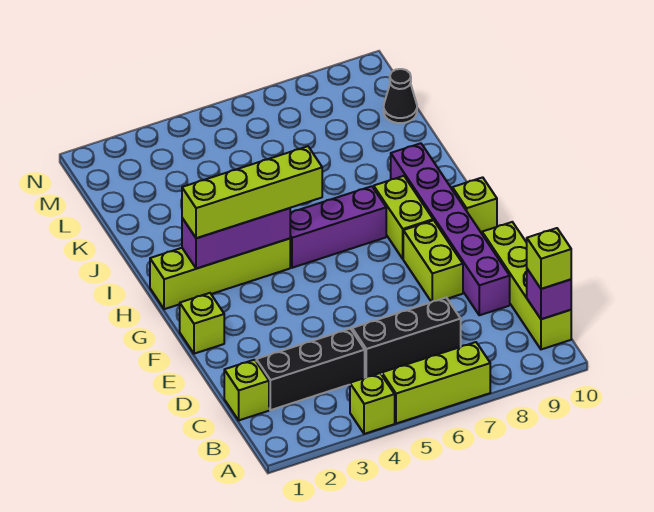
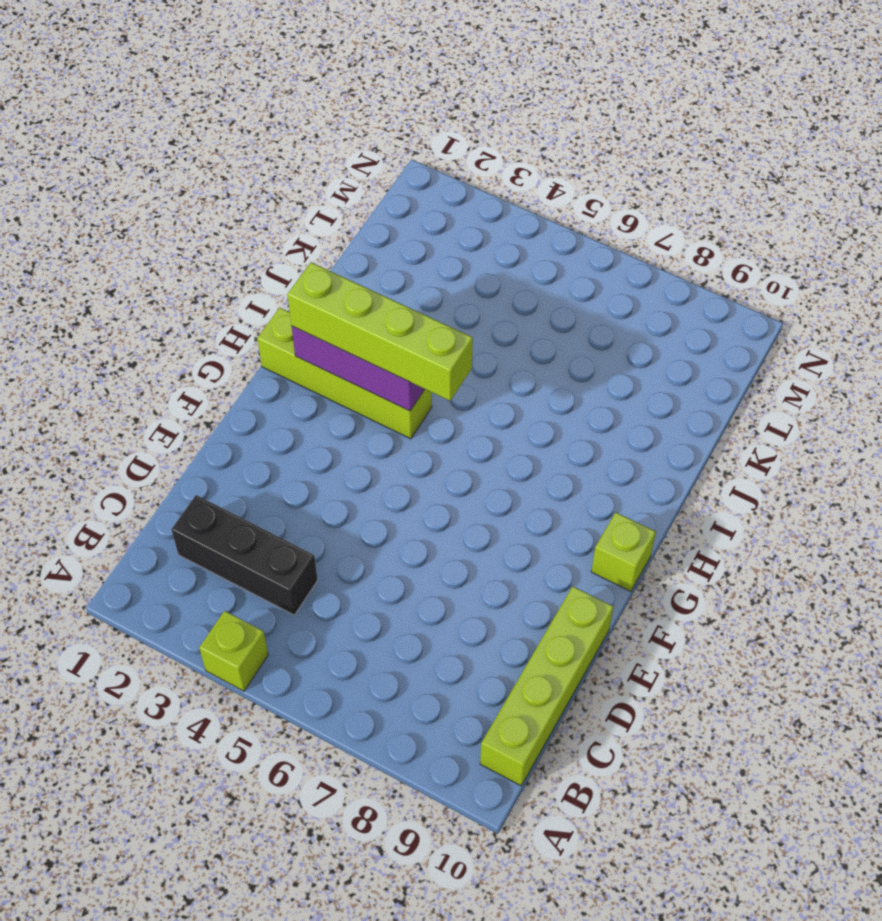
none -> lime brick A5:A7 level 1
none -> lime brick C1 level 1
none -> black brick C5:C7 level 1

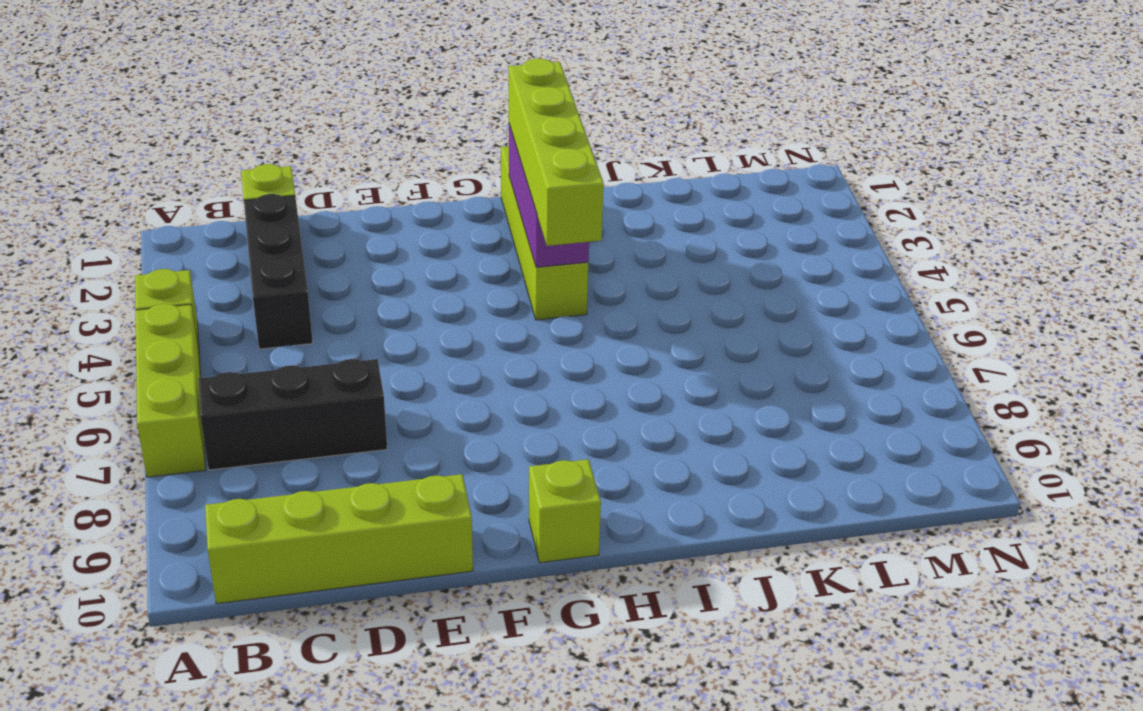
black brick B7:D7 level 1 -> black brick C5:C7 level 1
none -> purple brick D9:I9 level 1
none -> lime brick E8:F8 level 1
none -> lime brick F1 level 1

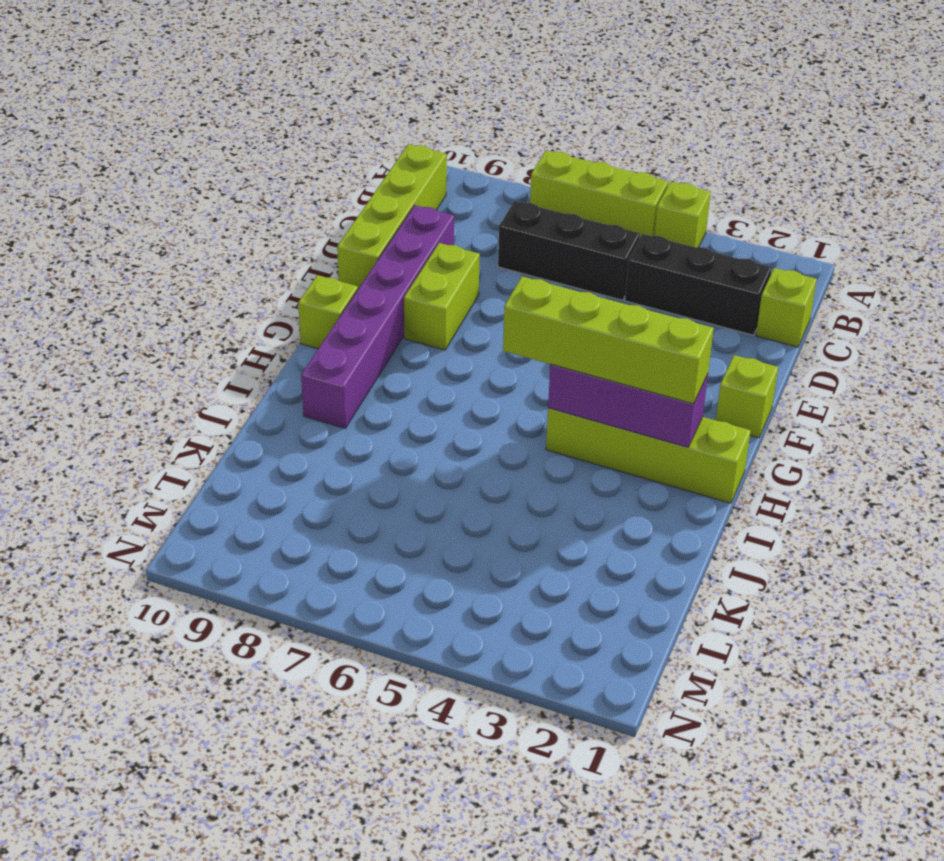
none -> lime brick G8:H8 level 1
none -> purple brick H5:H7 level 1
none -> black cone L10 level 1

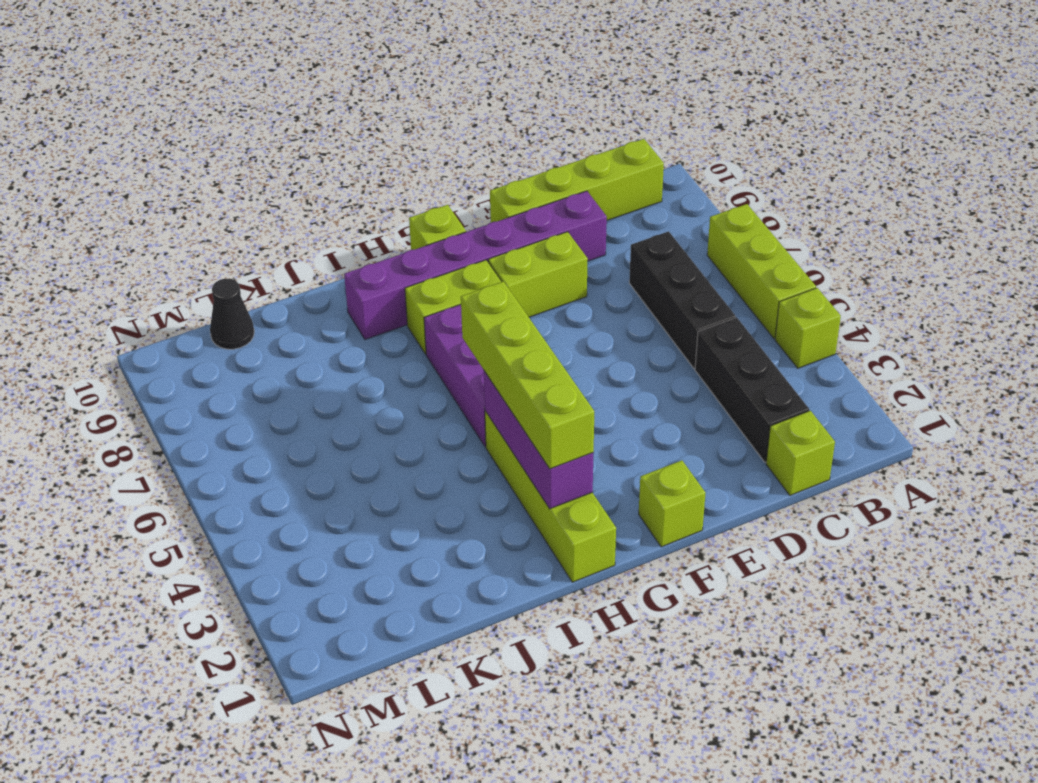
none -> purple brick B10 level 2
none -> lime brick B10 level 3

